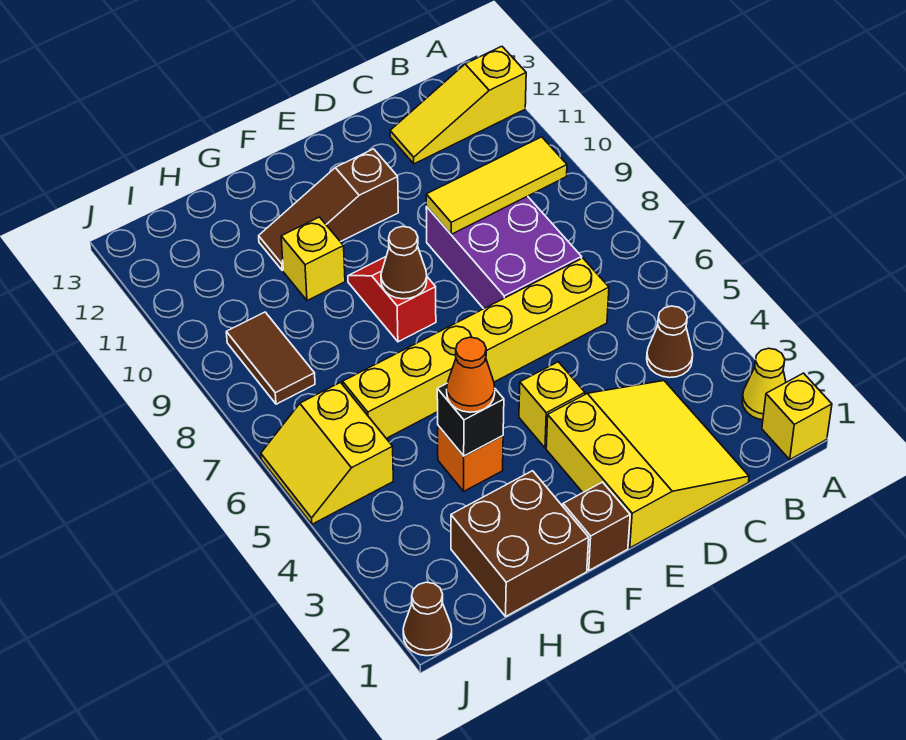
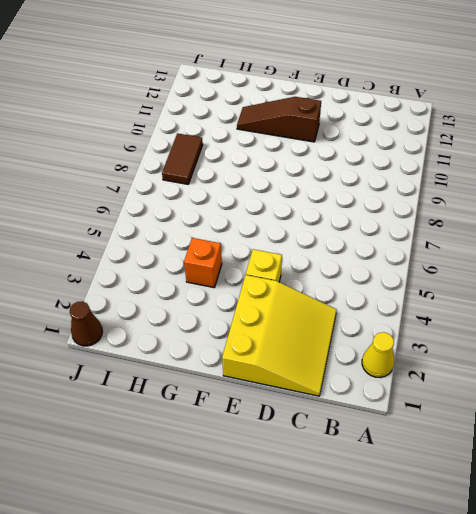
none -> yellow brick A1 level 1
none -> yellow slope A12:C12 level 1 top A
none -> brown cone B4 level 1

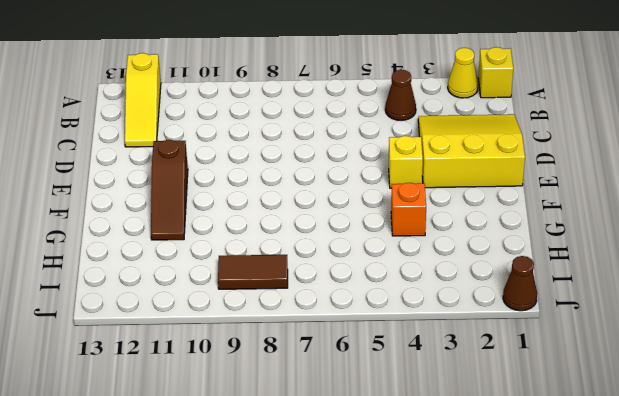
none -> yellow brick C6:H6 level 1
none -> purple brick C7:D9 level 1
none -> brown brick F1 level 1

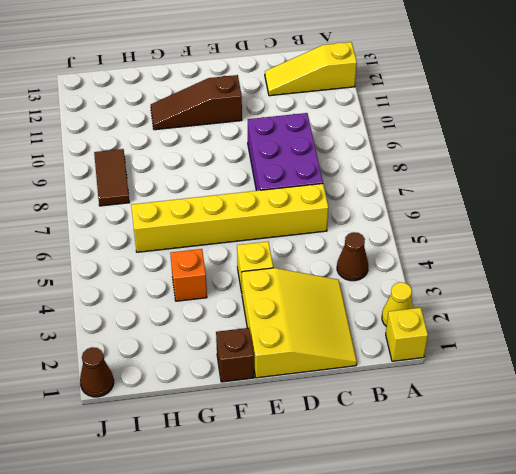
none -> red slope F8:F9 level 1 top 8
none -> brown brick G1:H2 level 1
none -> yellow brick G10 level 1

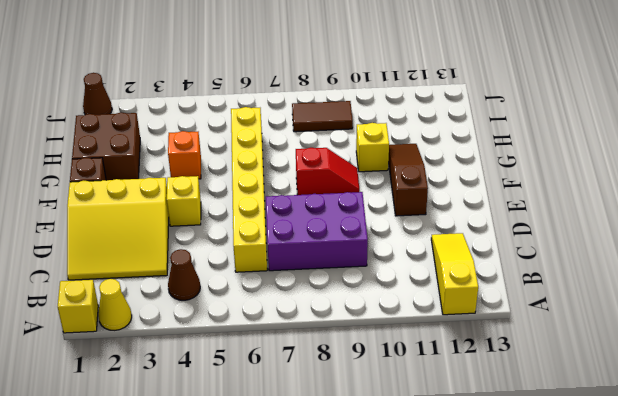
none -> yellow slope I5:J6 level 1 top I
none -> yellow tile B9:D9 level 2
none -> brown cone F8 level 2

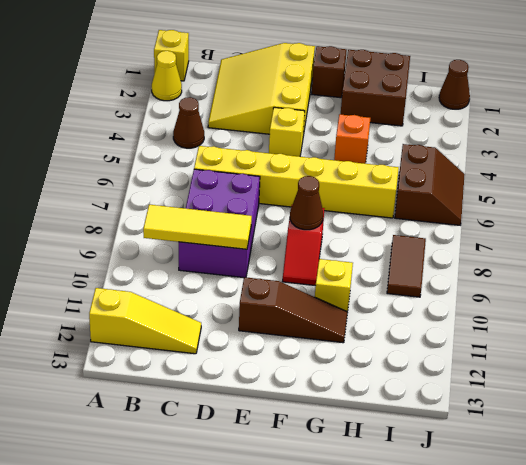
brown slope I5:J6 level 1 top I -> yellow slope I5:J6 level 1 top I
none -> black brick G4 level 2
none -> orange cone G4 level 3

